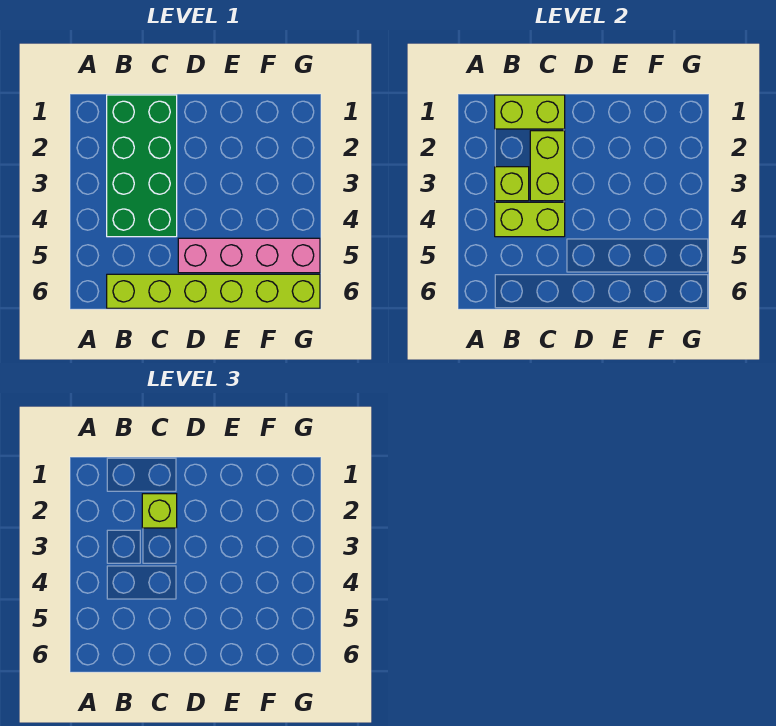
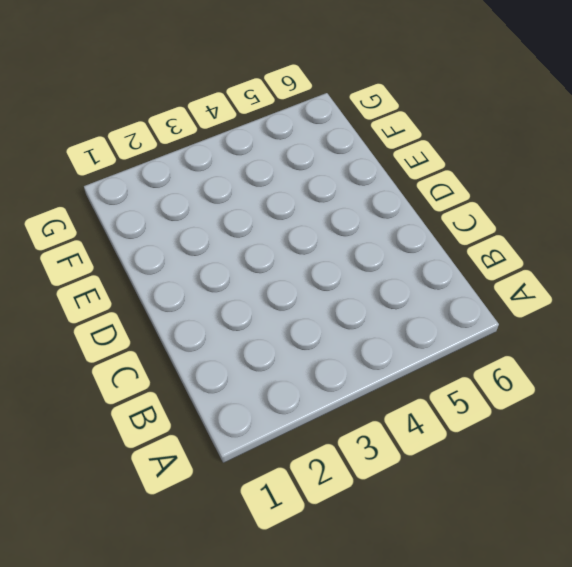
none -> green brick B1:C4 level 1
none -> lime brick B6:G6 level 1

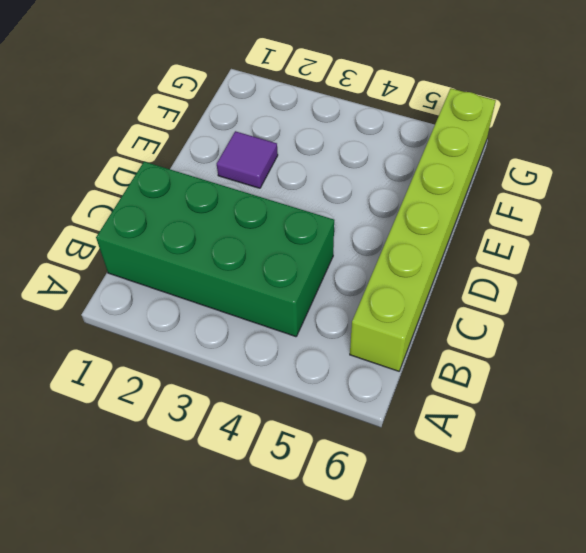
purple tile E2 level 1 -> none
none -> pink brick D5:G5 level 1
none -> lime brick B1:C1 level 2

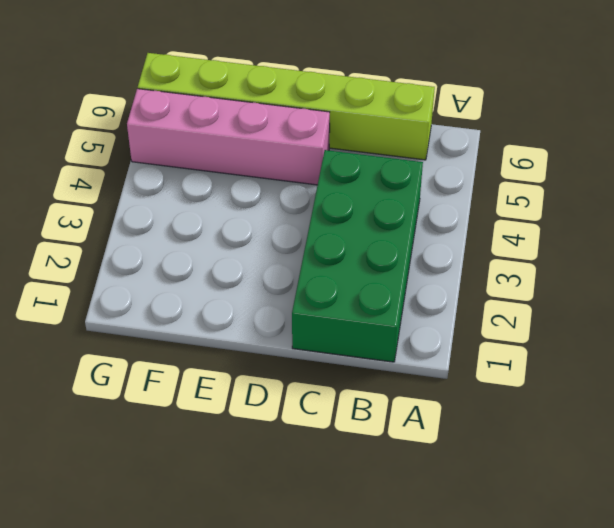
none -> lime brick B1:C1 level 2
none -> lime brick B3 level 2

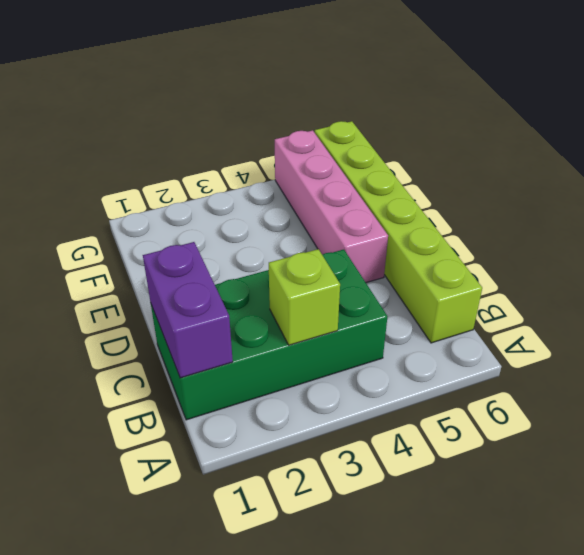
purple brick B1:C1 level 2 -> lime brick B1:C1 level 2
none -> lime brick B4:C4 level 2
none -> lime brick C2:C3 level 2

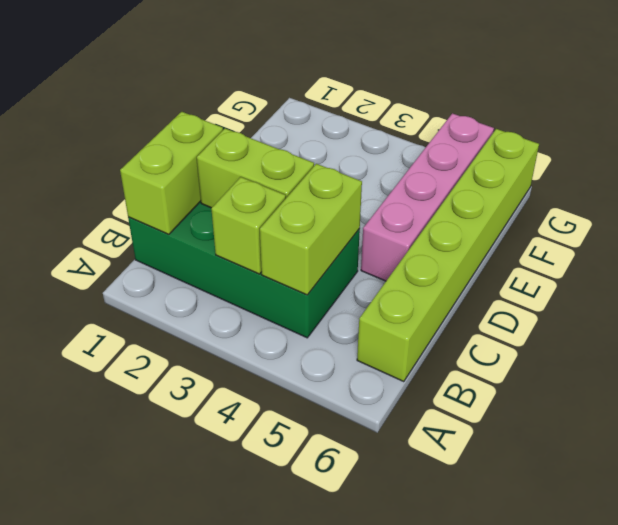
none -> lime brick C2 level 3

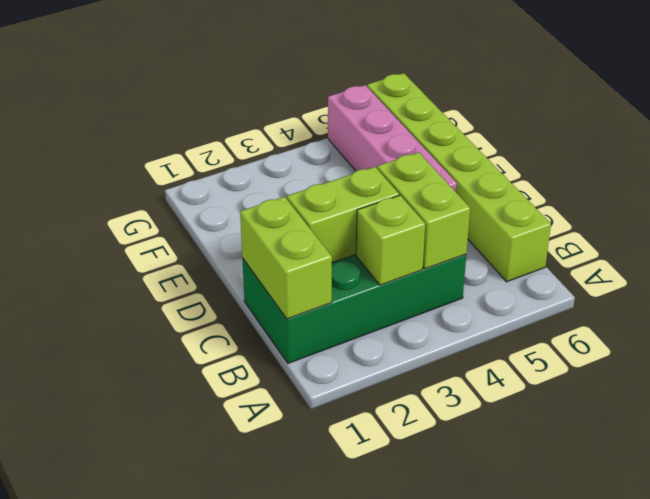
none -> lime brick C2 level 3

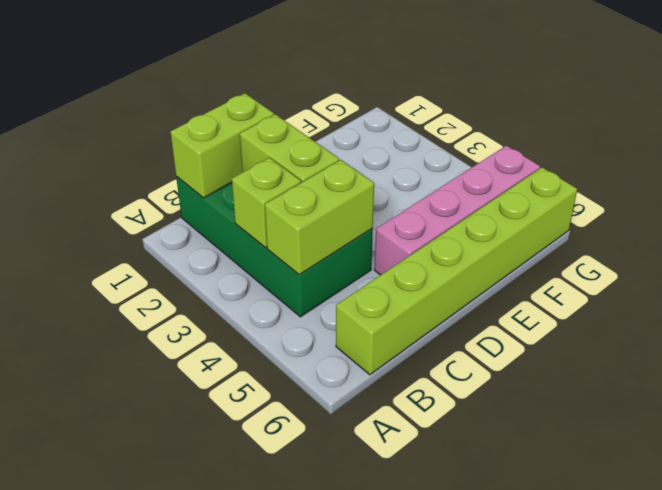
none -> lime brick C2 level 3

